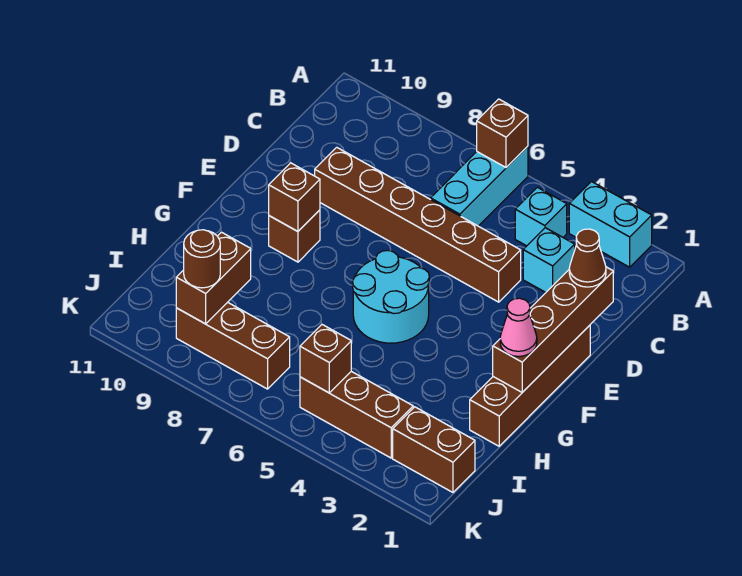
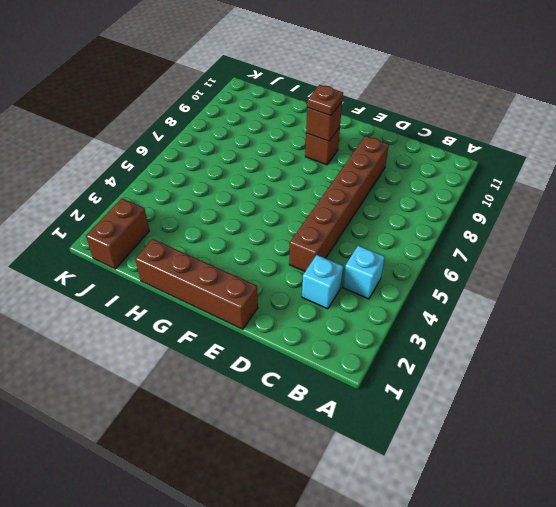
brown plate F9 level 3 -> none
none -> cyan brick A2:A3 level 1
none -> cyan brick A6:C6 level 1
none -> cyan round brick F5:G6 level 1

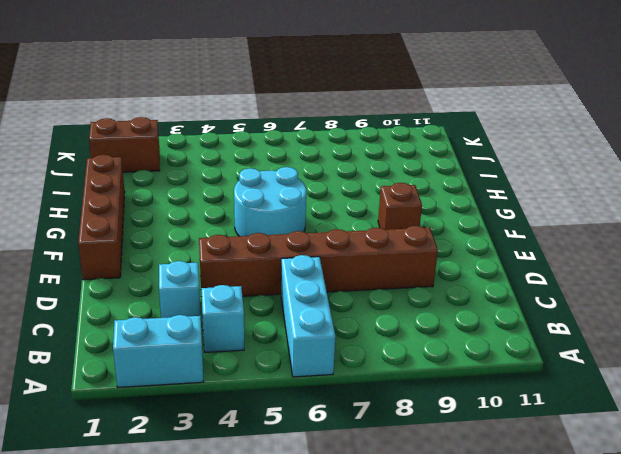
none -> brown brick J3:J5 level 1
none -> brown brick J7:J9 level 1
none -> brown brick A6 level 2

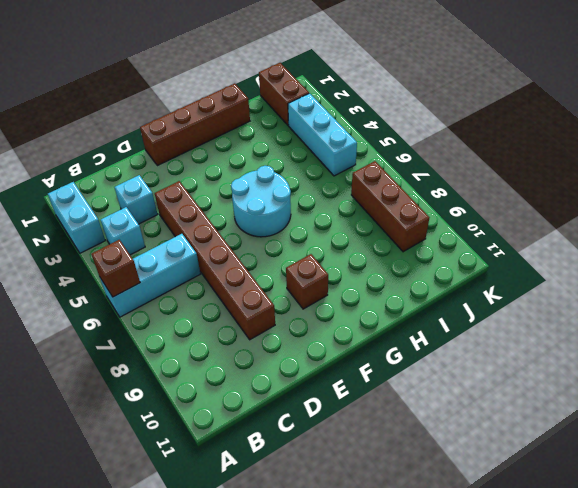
cyan brick J3:J5 level 1 -> brown brick J3:J5 level 1
none -> brown brick D1:G1 level 2
none -> brown brick F9 level 2
none -> brown brick I9:J9 level 2

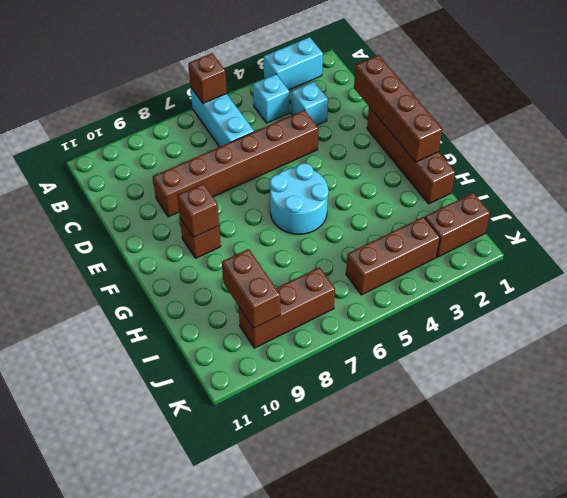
none -> brown brick J5 level 2
none -> brown cone D1 level 3
none -> pink cone G1 level 3

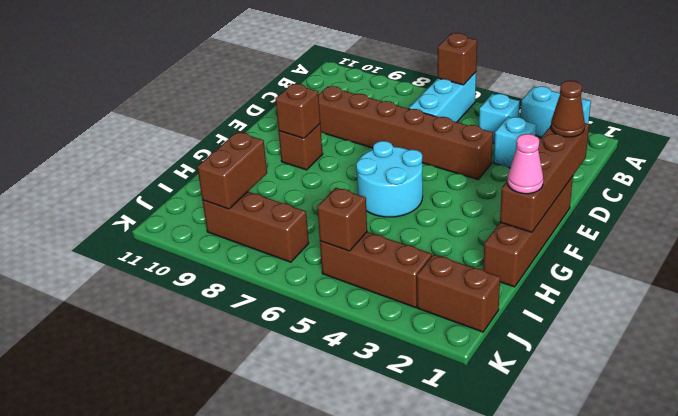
none -> brown round brick J9 level 3

